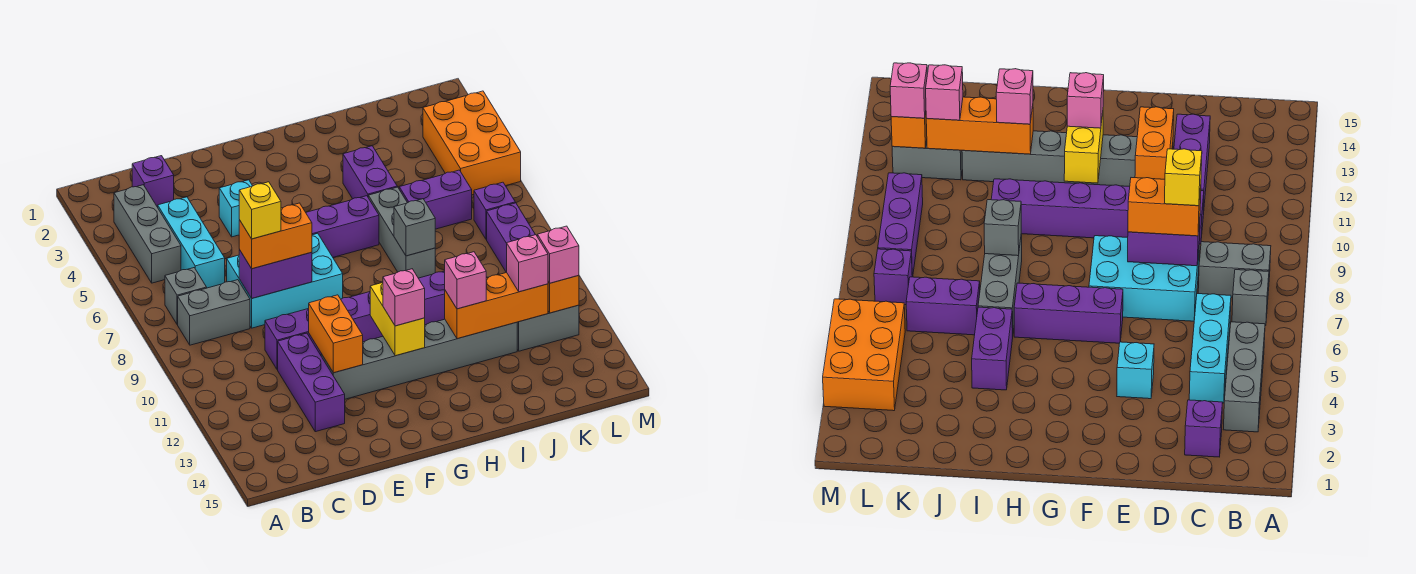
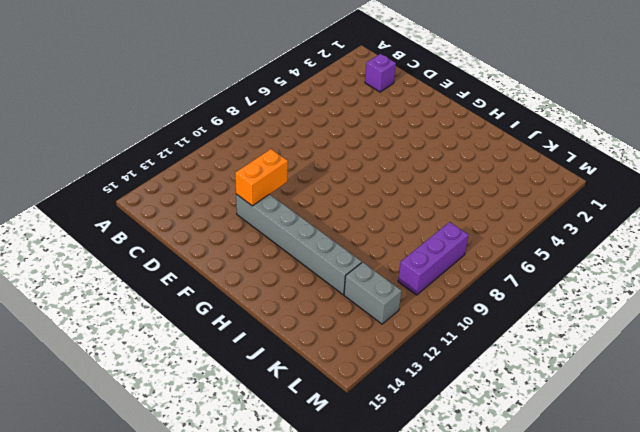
none -> grey brick B3:B5 level 1
none -> grey brick B7 level 1
none -> grey brick B8:C8 level 1
none -> cyan brick C4:C6 level 1

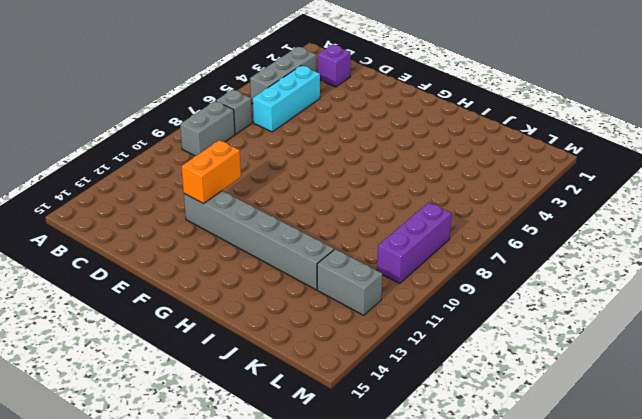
grey brick B8:B9 level 1 -> grey brick B8:C8 level 1
none -> cyan brick D7:F8 level 1
none -> purple brick D10:I10 level 1
none -> purple brick D11:D13 level 1
none -> cyan brick E4 level 1

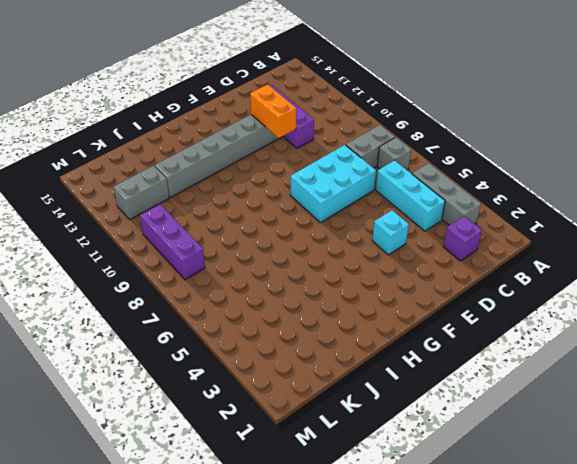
none -> purple brick D10:I10 level 1
none -> purple brick F6:H6 level 1
none -> purple brick I4:I5 level 1
none -> grey brick I6:I8 level 1

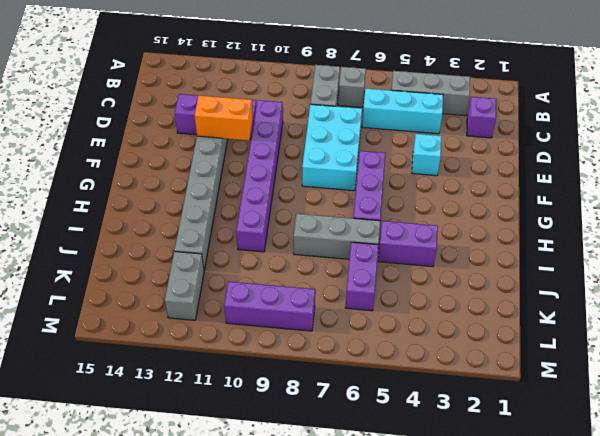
none -> orange brick L3:M5 level 1
none -> purple brick L7 level 1
none -> purple brick D8:E8 level 2
none -> yellow brick G11:G12 level 2

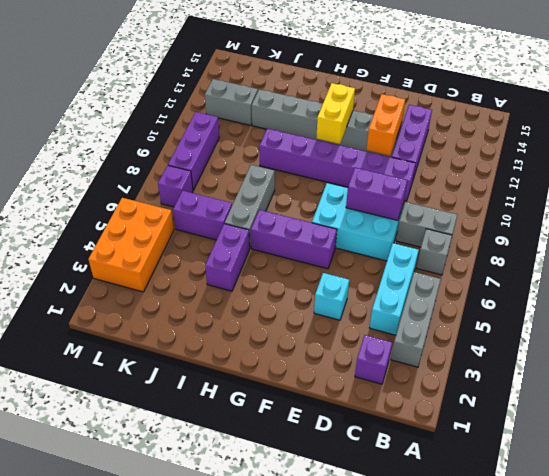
none -> grey brick I8 level 2
none -> orange brick I12:K12 level 2
none -> orange brick L12 level 2
none -> orange brick D8:E8 level 3

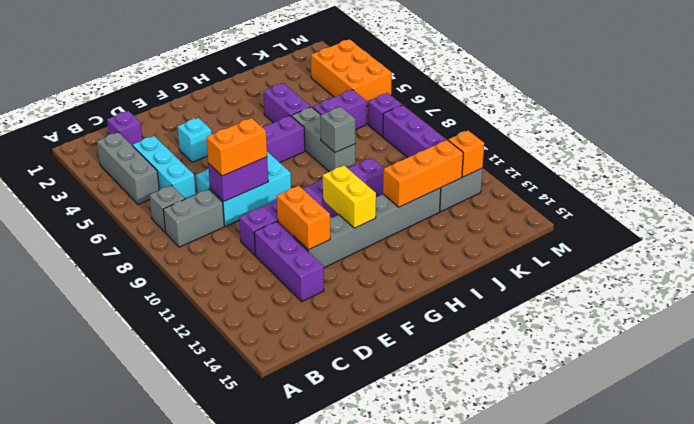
none -> pink brick G12 level 3
none -> pink brick I12 level 3
none -> pink brick K12 level 3
none -> pink brick L12 level 3

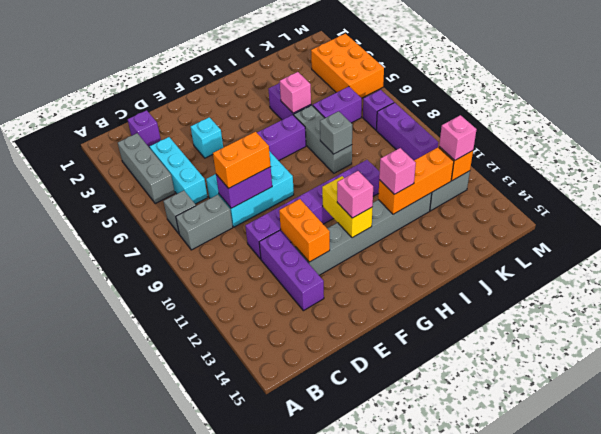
pink brick I5 level 2 -> pink brick K12 level 3
none -> yellow brick D8 level 4

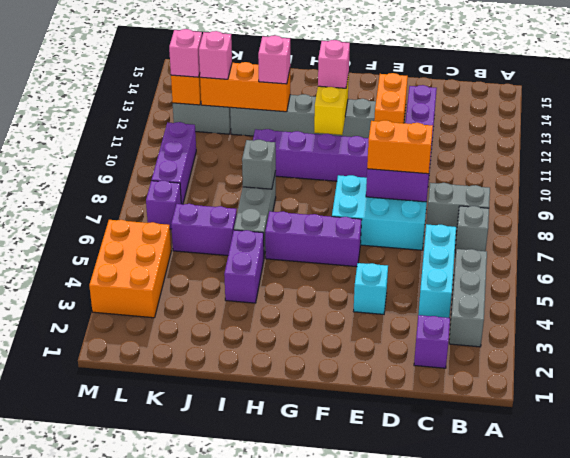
none -> yellow brick D8 level 4

